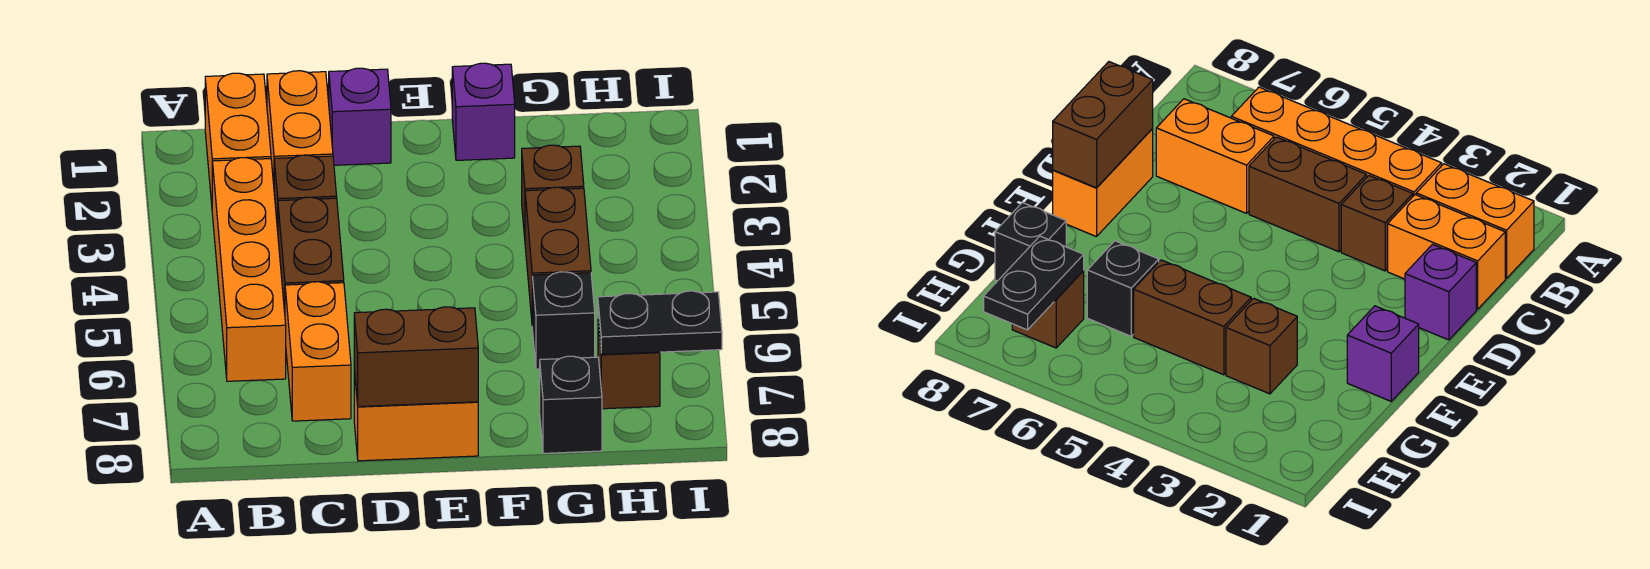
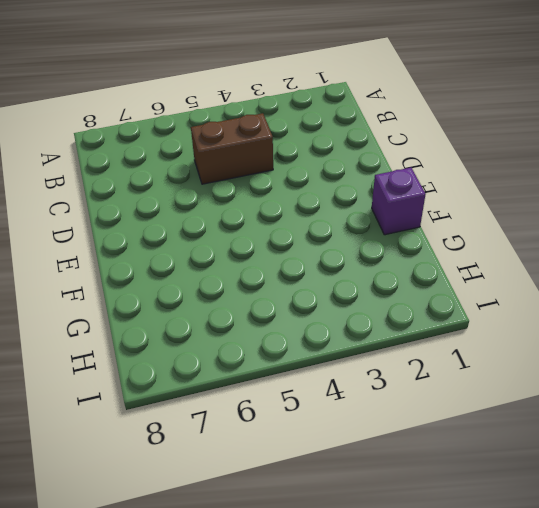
none -> orange brick B1:B2 level 1
none -> orange brick B3:B6 level 1
none -> orange brick C1:C2 level 1

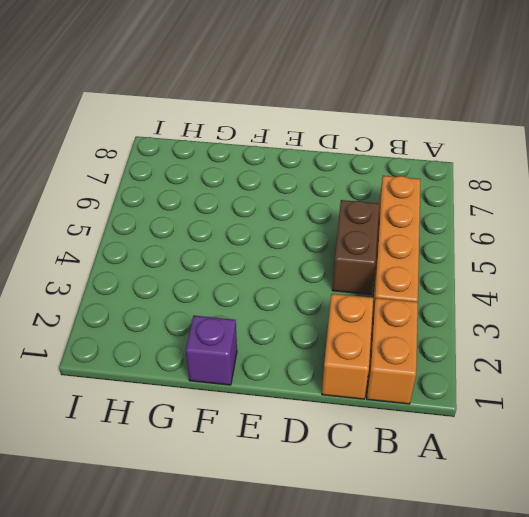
none -> brown brick C3 level 1
none -> orange brick C6:C7 level 1
none -> purple brick D1 level 1

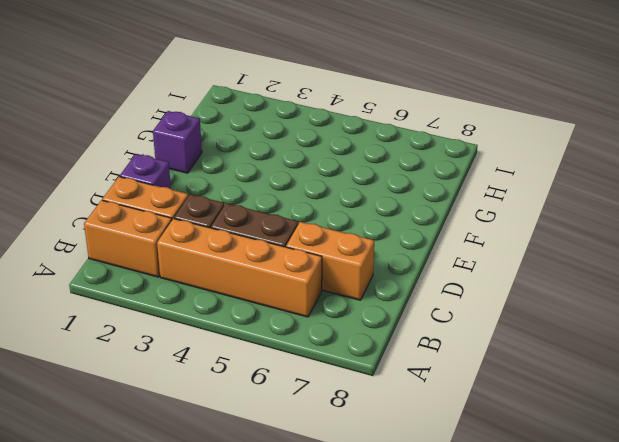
none -> orange brick D8:E8 level 1
none -> brown brick G3 level 1
none -> brown brick G4:G5 level 1

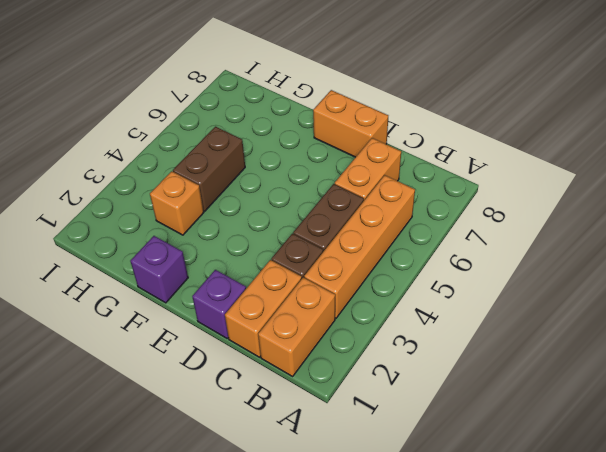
orange brick G3 level 1 -> brown brick G3 level 1
none -> black brick G6 level 1
none -> black brick G8 level 1
none -> brown brick H7 level 1

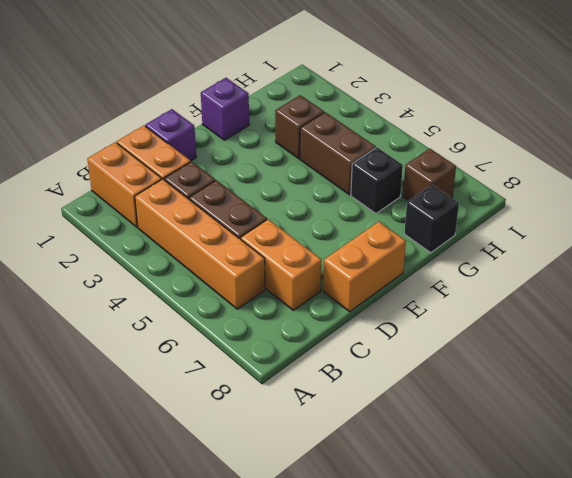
none -> brown brick D8:E8 level 2
none -> black plate H7:I7 level 2

